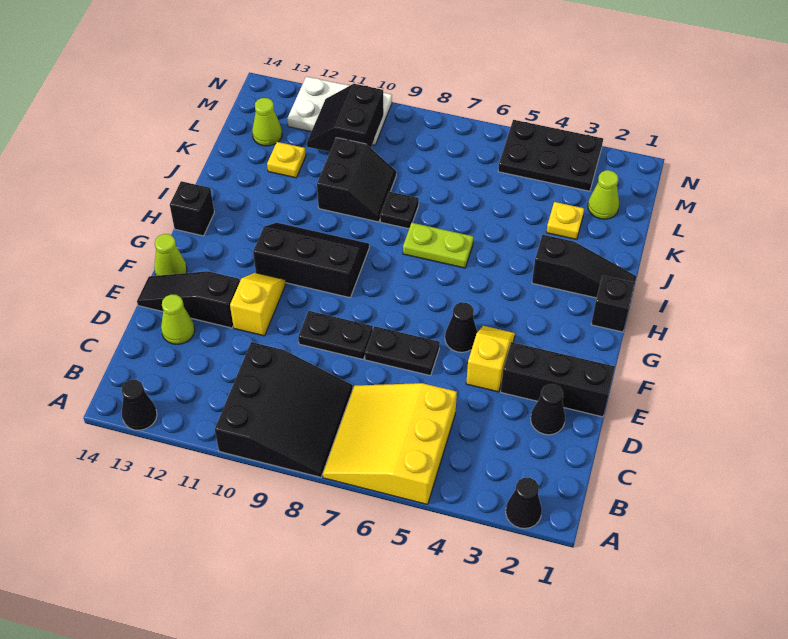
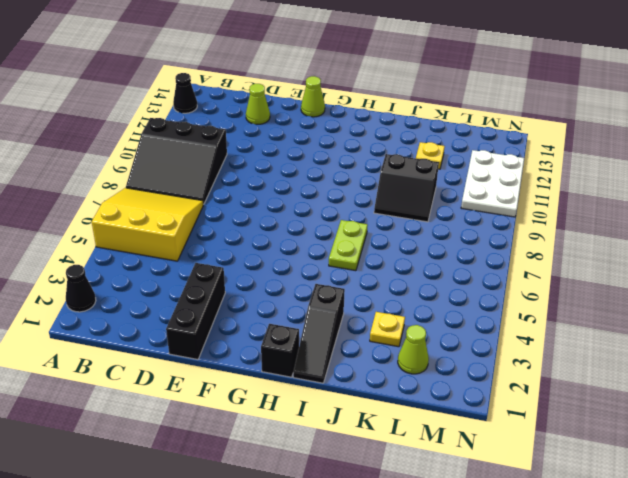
none -> black cone D2 level 1
none -> yellow slope E4:F4 level 1 top E
none -> black plate E6:E7 level 1

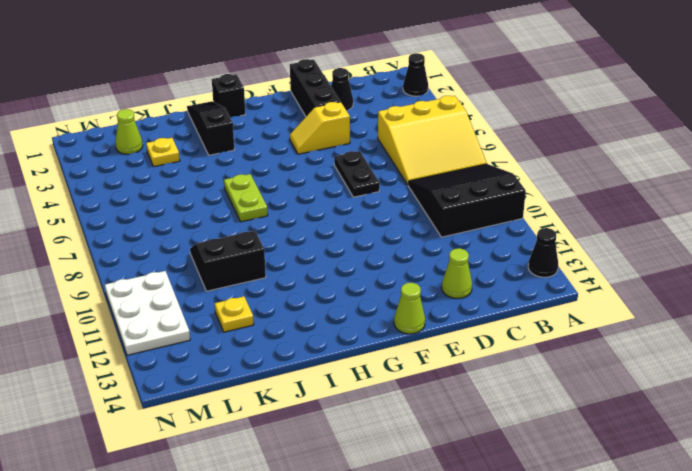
none -> black plate E8:E9 level 1
none -> yellow slope E11:F11 level 1 top E
none -> black slope E12:E14 level 1 top 12

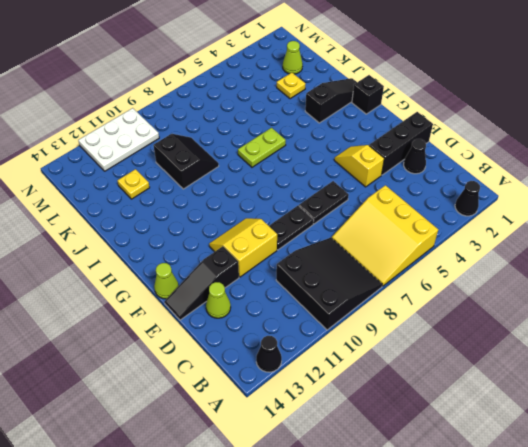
yellow slope E10:F11 level 1 top E -> yellow slope E11:F11 level 1 top E
none -> black cone F5 level 1
none -> black slope G9:H11 level 1 top G
none -> black brick H14 level 1

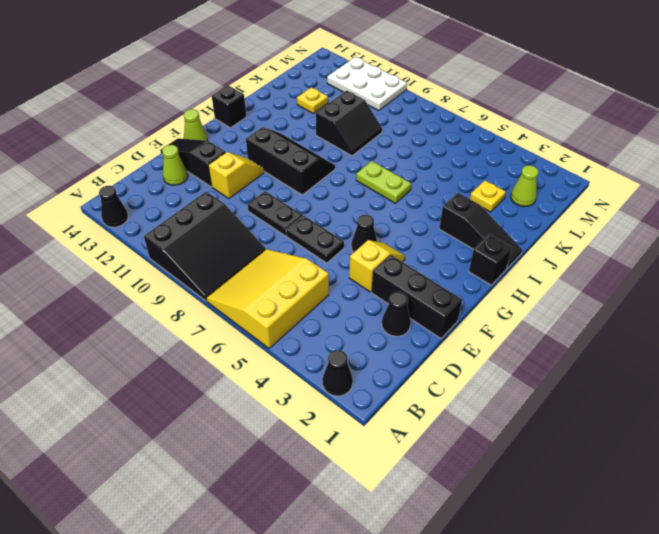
none -> black plate J8 level 1
none -> lime cone L13 level 1
none -> black plate M3:N5 level 1

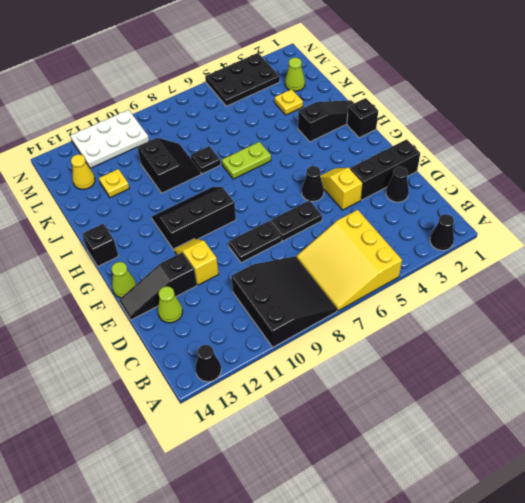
yellow cone L13 level 1 -> lime cone L13 level 1
none -> black slope L10:M11 level 2 top 10

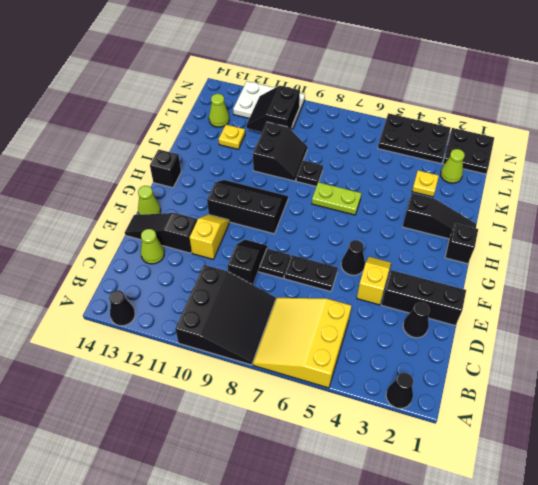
black slope D9:E9 level 2 top D -> none
black plate M1:N2 level 1 -> none

